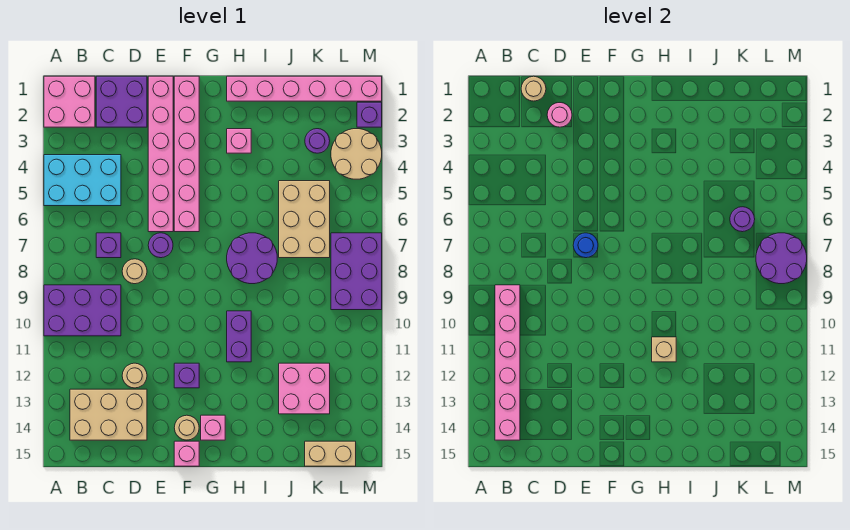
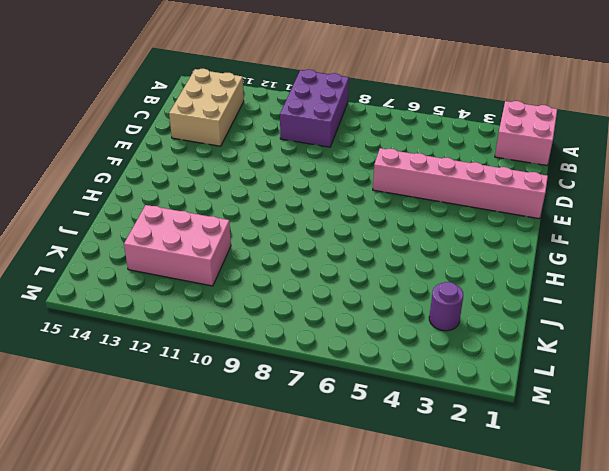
pink brick J11:K13 level 1 -> pink brick J12:K13 level 1
none -> cyan brick A4:C5 level 1
none -> purple brick C1:D2 level 1
none -> purple brick C7 level 1
none -> tan round brick D8 level 1

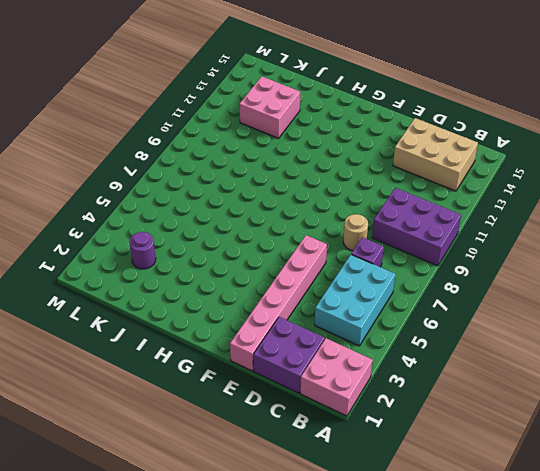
cyan brick B4:C6 level 1 -> cyan brick A4:C5 level 1
none -> tan round brick D12 level 1
none -> purple round brick E7 level 1
none -> pink brick F1:F6 level 1
none -> purple brick F12 level 1

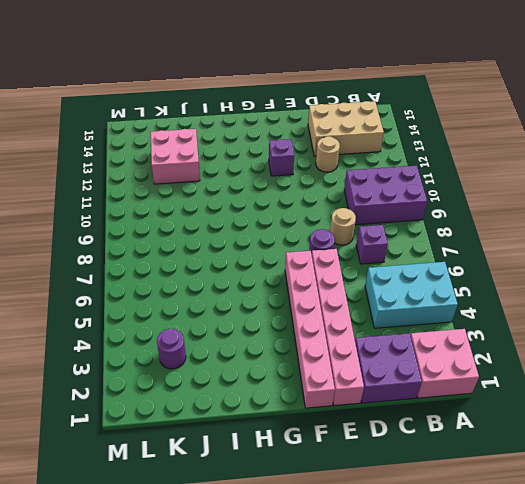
none -> tan round brick F14 level 1
none -> pink brick F15 level 1
none -> pink brick G14 level 1
none -> pink brick H1:M1 level 1

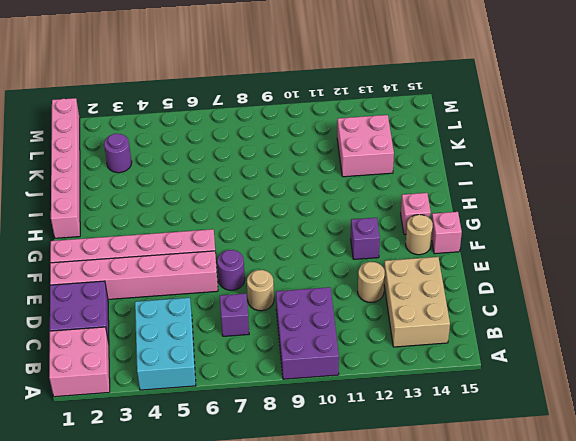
none -> pink brick H3 level 1
none -> purple round brick H7:I8 level 1
none -> purple brick H10:H11 level 1
none -> tan brick J5:K7 level 1

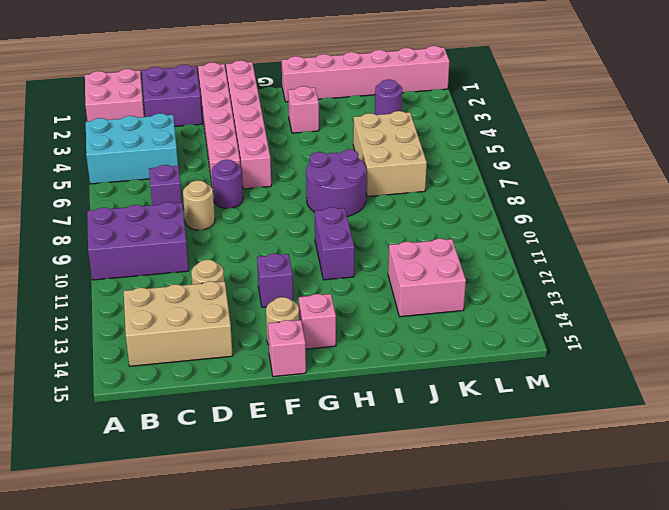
none -> tan brick K15:L15 level 1
none -> tan round brick L3:M4 level 1
none -> purple brick L7:M9 level 1
none -> purple brick M2 level 1

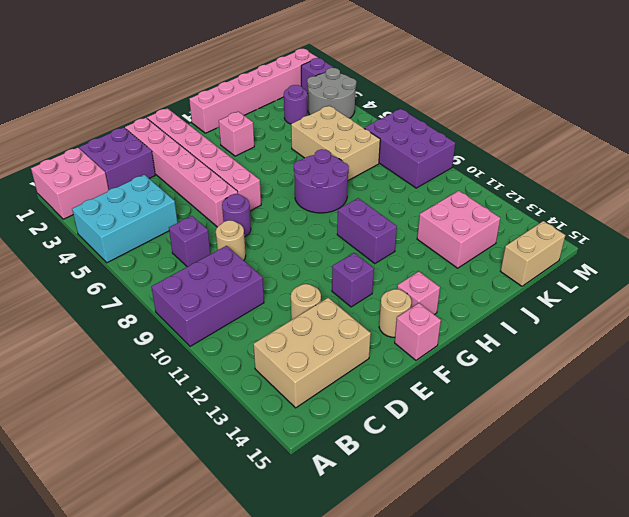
grey round brick L3:M4 level 1 -> tan round brick L3:M4 level 1
none -> pink brick B9:B14 level 2
none -> tan round brick C1 level 2
none -> pink round brick D2 level 2
none -> blue round brick E7 level 2

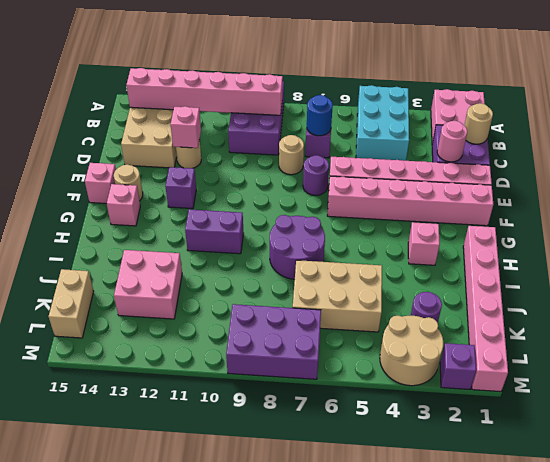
blue round brick C7 level 2 -> blue round brick E7 level 2
pink brick D12 level 2 -> none
none -> tan brick H11 level 2
none -> purple round brick K6 level 2
none -> purple round brick L7:M8 level 2

